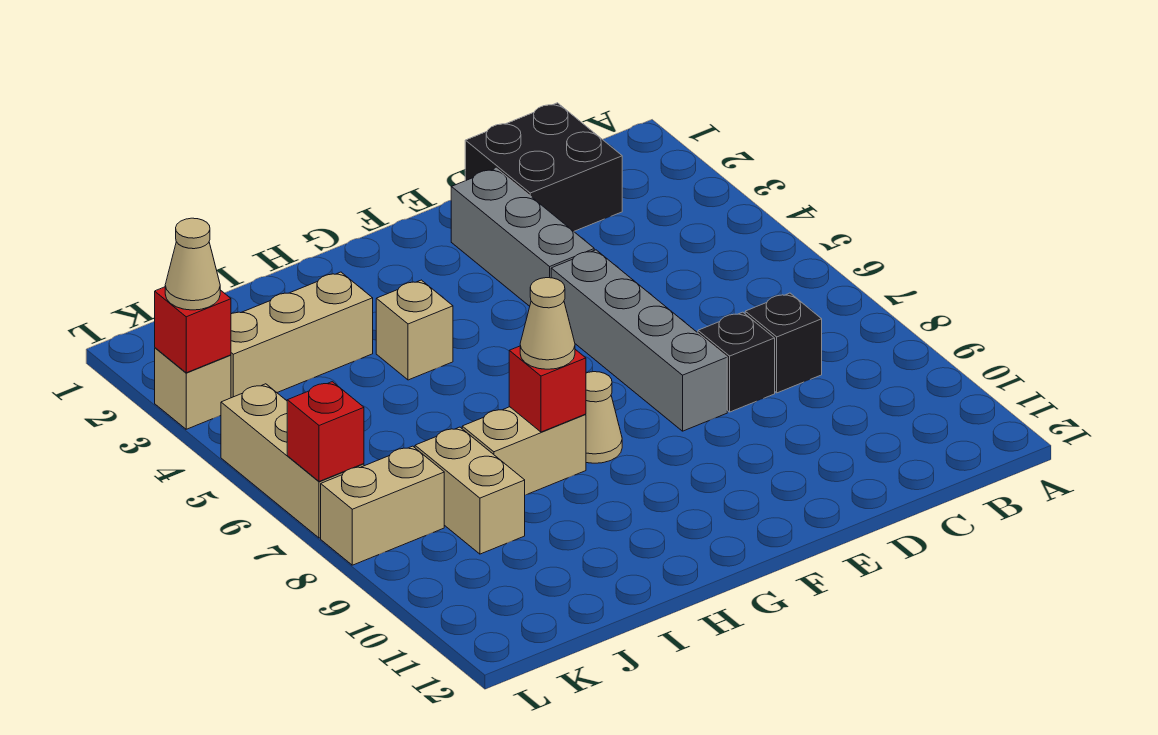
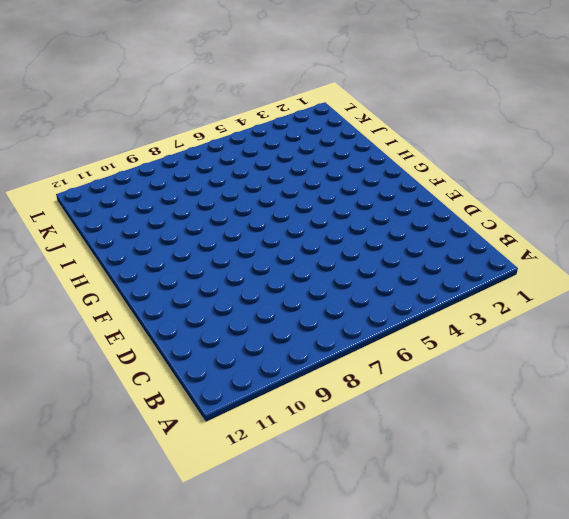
none -> black brick C1:D2 level 1
none -> black brick C8 level 1
none -> black brick D8 level 1

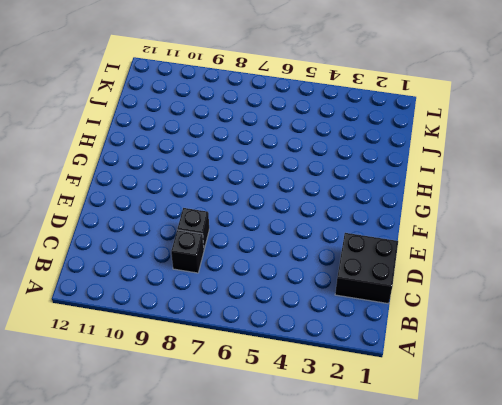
none -> grey brick E2:E4 level 1
none -> grey brick E5:E8 level 1
none -> tan cone G8 level 1

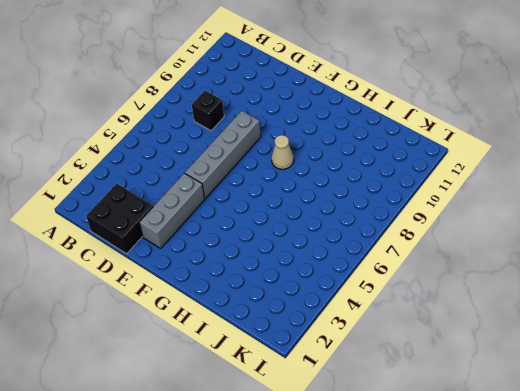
none -> black brick D8 level 1
none -> tan brick H4 level 1
none -> tan brick H8:I8 level 1

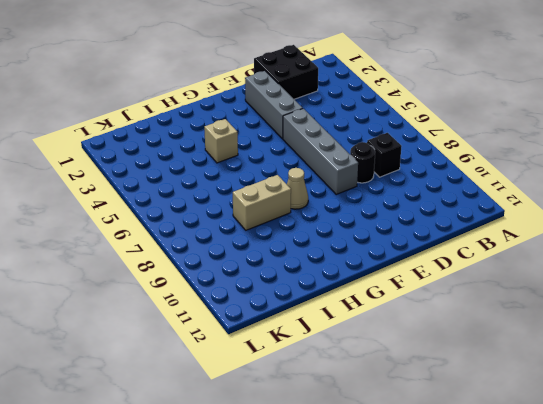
black round brick D8 level 1 -> black brick D8 level 1
none -> tan brick I3:K3 level 1
none -> tan brick J8:J9 level 1
none -> tan brick K8:L8 level 1

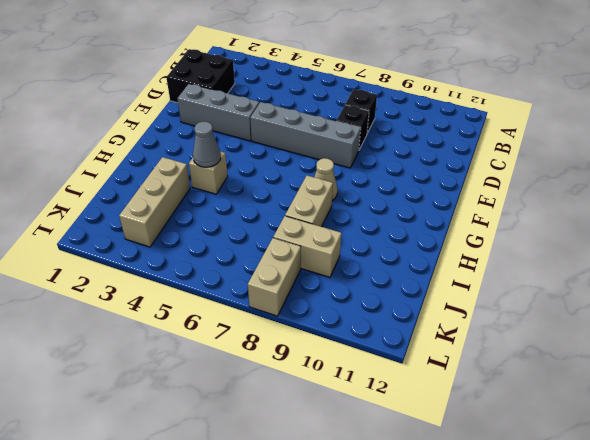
grey cone H4 level 2 -> none
none -> tan brick L3 level 1
none -> tan brick L5:L7 level 1
none -> red brick H8 level 2

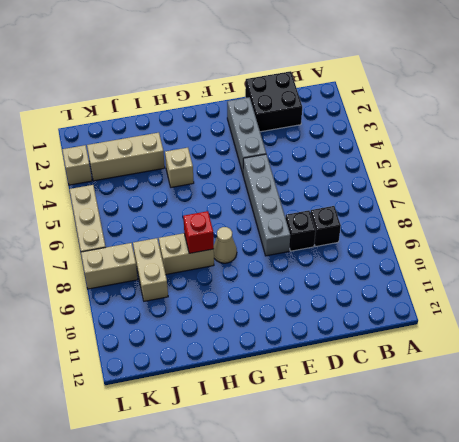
none -> red brick L3 level 2
none -> red brick L7 level 2
none -> tan cone H8 level 3

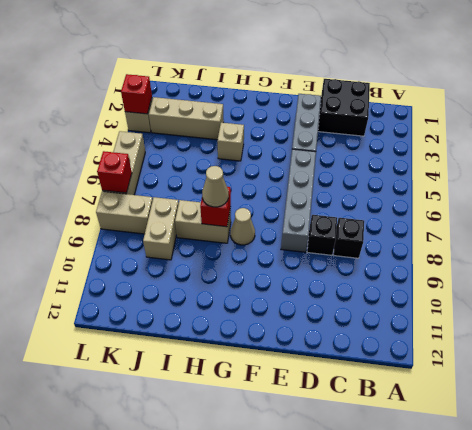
none -> tan cone L3 level 3

